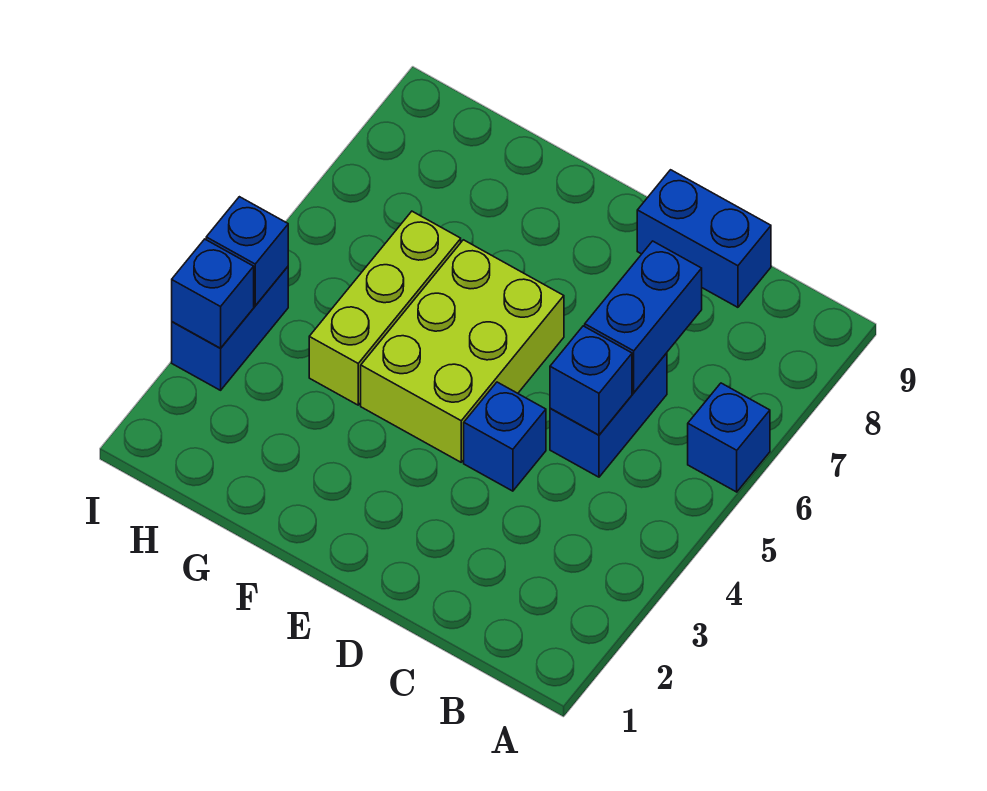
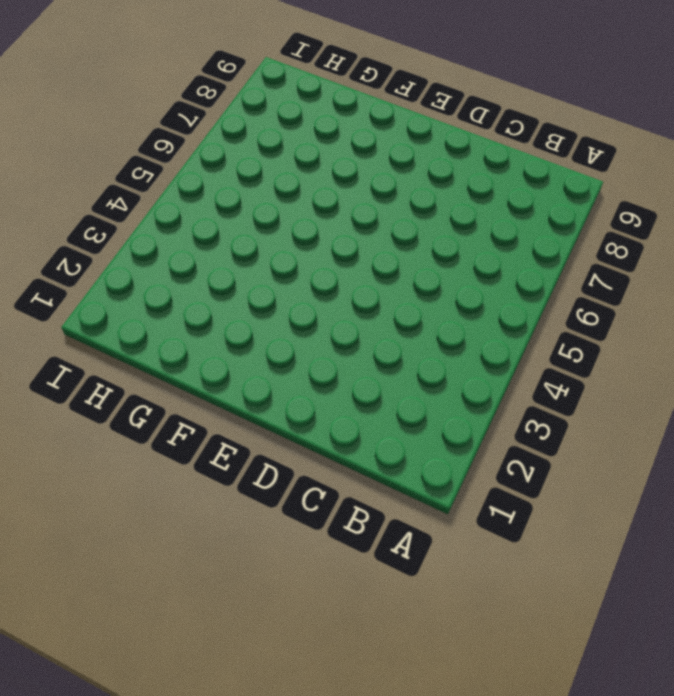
none -> blue brick A6 level 1
none -> blue brick C5:C6 level 1

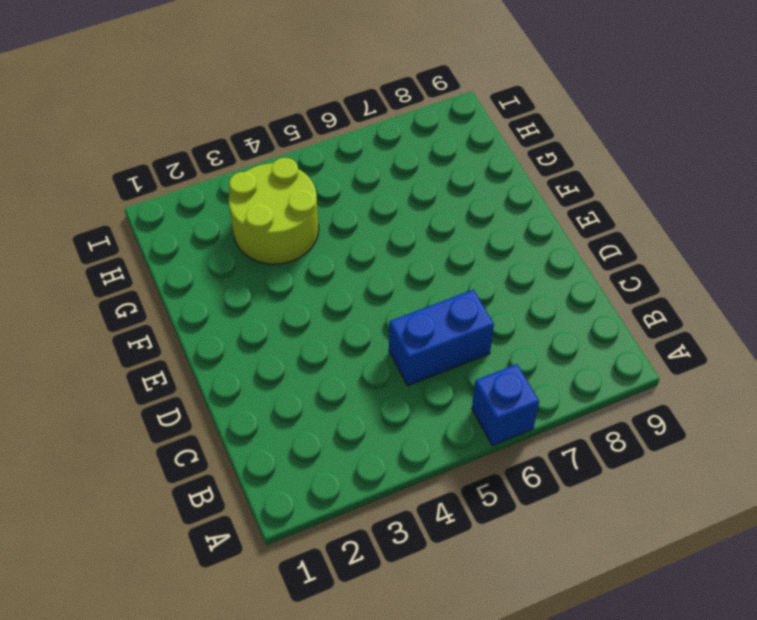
lime round brick G3:H4 level 1 -> lime brick G4:G6 level 1
none -> blue brick C9:D9 level 1
none -> blue brick D4 level 1

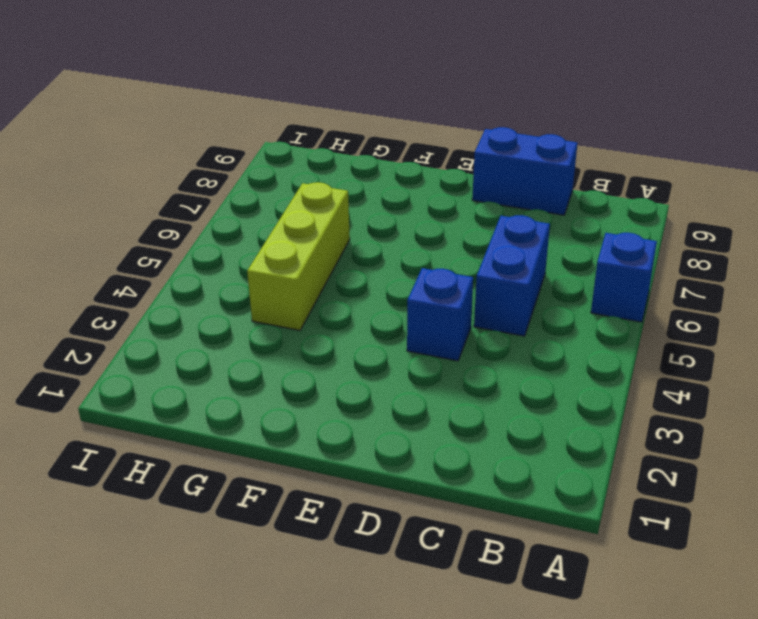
none -> lime brick E4:F6 level 1
none -> blue brick I3:I4 level 1

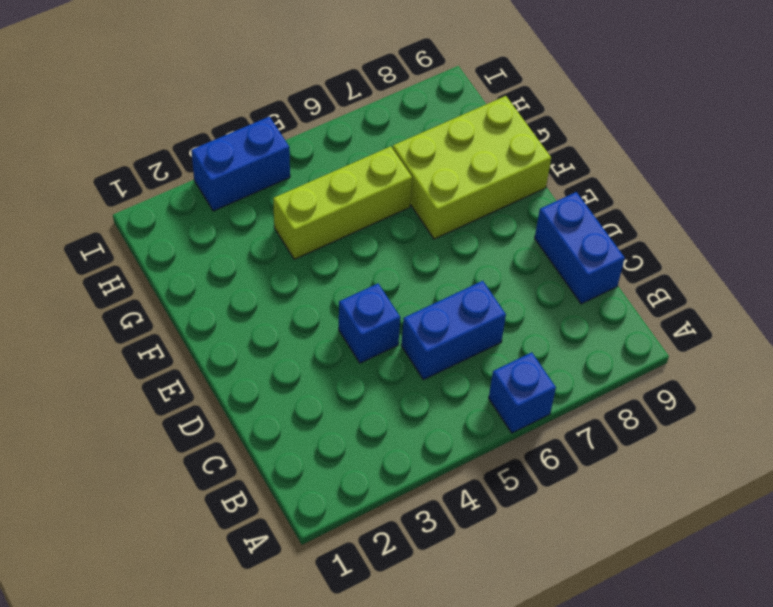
lime brick F7:G9 level 1 -> lime brick E4:F6 level 1
none -> blue brick C5 level 2
none -> blue brick C6:C7 level 2

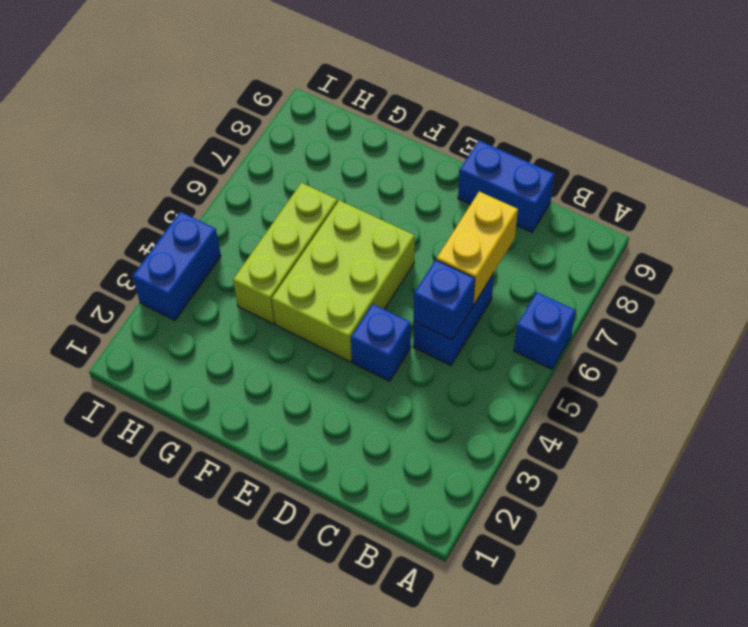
yellow brick C6:C7 level 2 -> blue brick C6:C7 level 2
none -> blue brick I3 level 2
none -> blue brick I4 level 2

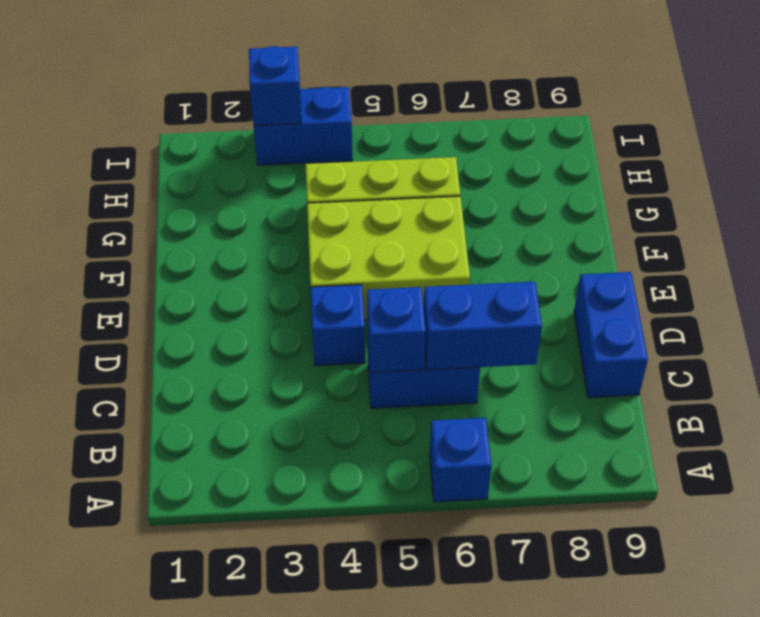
none -> blue brick I4 level 2

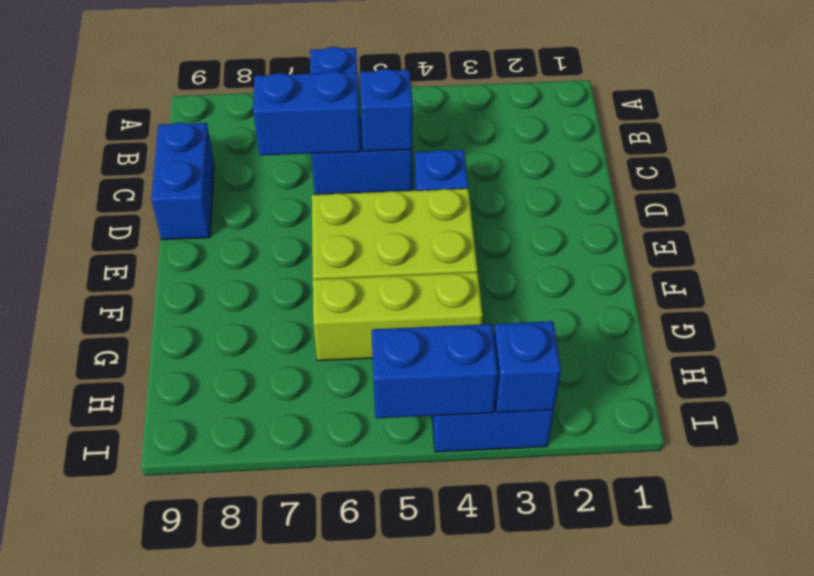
blue brick I4:I5 level 2 -> blue brick I4 level 2

